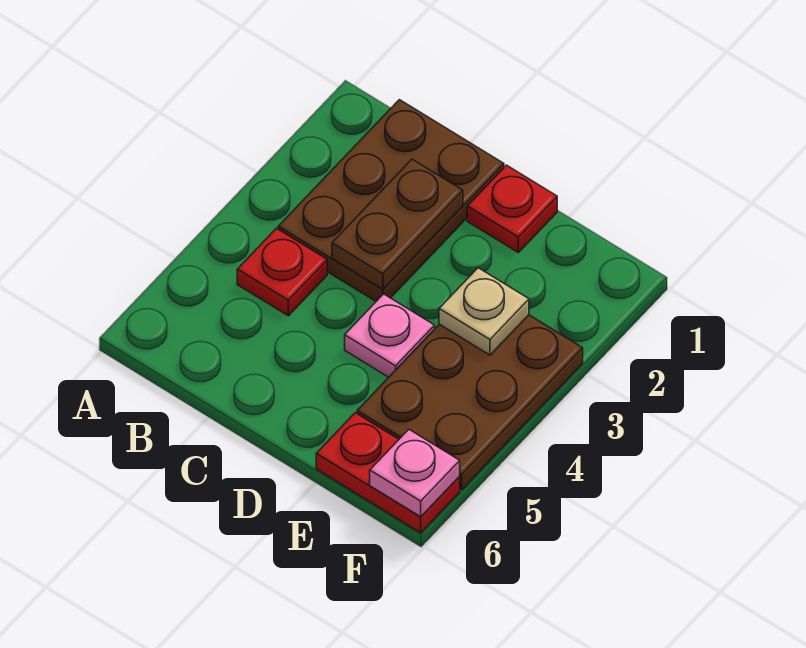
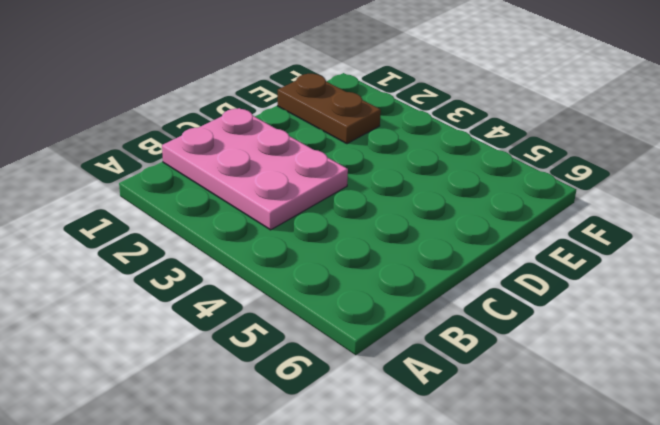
pink plate B1:C3 level 1 -> brown plate B1:C3 level 1
brown plate E1:E2 level 1 -> brown plate C2:C3 level 2
none -> red plate B4 level 1
none -> red plate D1 level 1

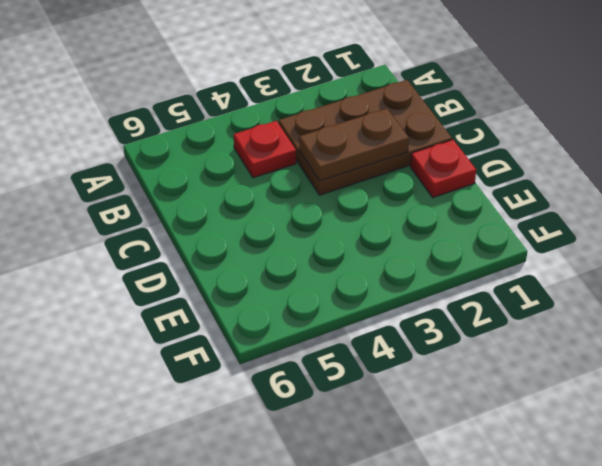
none -> pink plate D4 level 1
none -> brown plate E3:F5 level 1

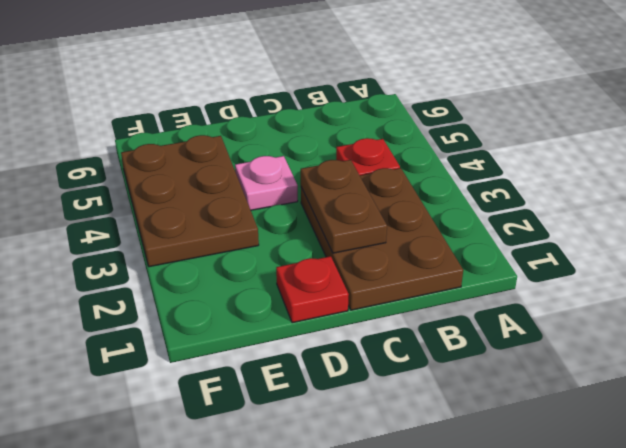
none -> red plate E6:F6 level 1
none -> tan plate E3 level 2

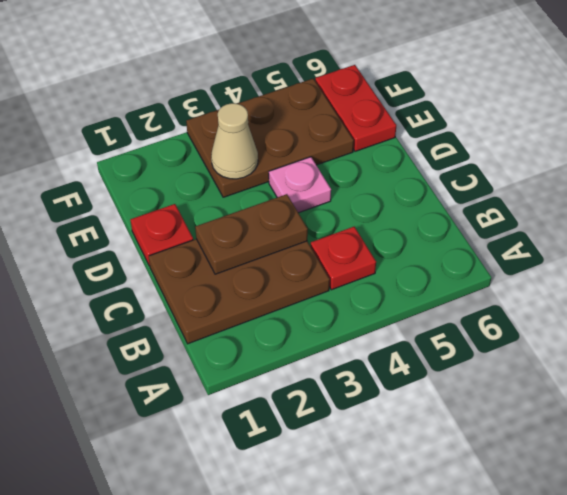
tan cone E3 level 2 -> tan plate E3 level 2
none -> pink plate F6 level 2

